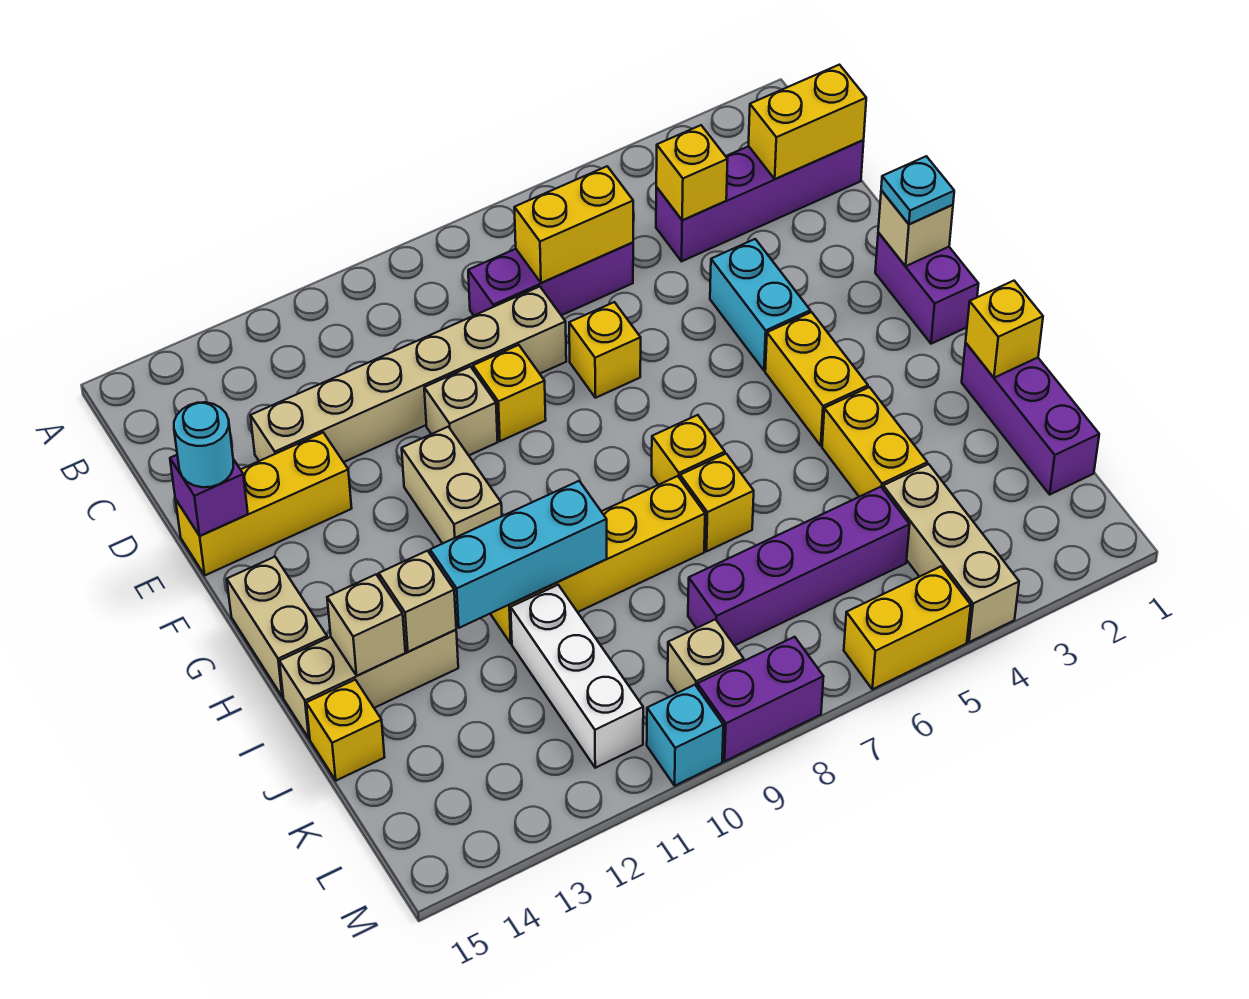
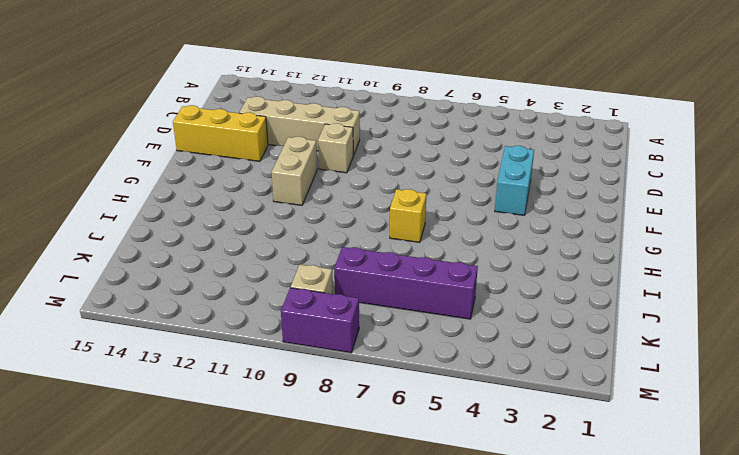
tan brick D10:D13 level 1 -> tan brick D8:D13 level 1
none -> purple brick C1:C4 level 1
none -> purple brick C6:C8 level 1
none -> yellow brick E7 level 1
none -> yellow brick E9 level 1

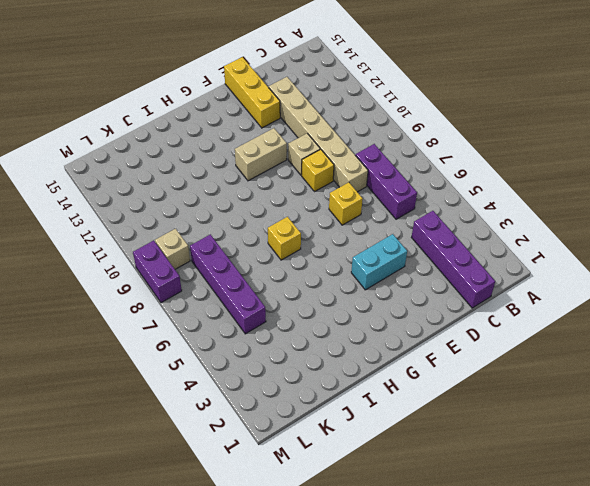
none -> purple brick F1:G1 level 1
none -> yellow brick G4:H4 level 1
none -> tan brick G15:H15 level 1
none -> purple brick I1:K1 level 1

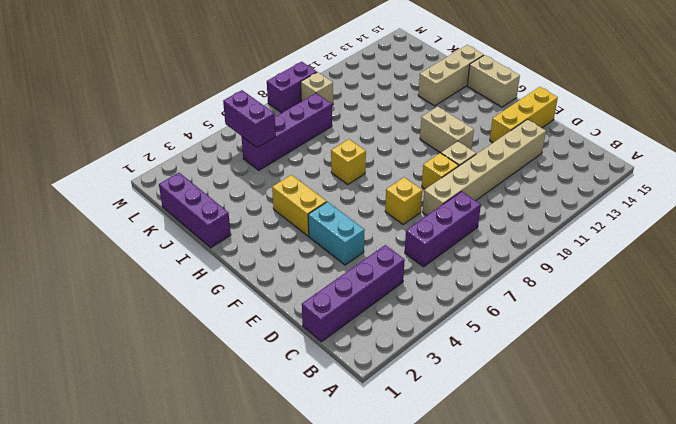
purple brick K5:L5 level 2 -> purple brick F1:G1 level 1
none -> yellow brick I4:J4 level 1
none -> yellow brick I7 level 1
none -> yellow brick I8:I11 level 1
none -> white brick J11:L11 level 1

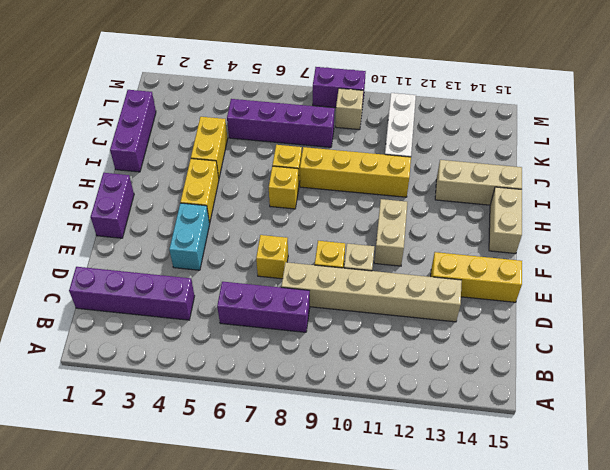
none -> yellow brick J15 level 1
none -> tan brick K4:M4 level 1
none -> yellow brick M5:M6 level 1
none -> cyan brick M10 level 1

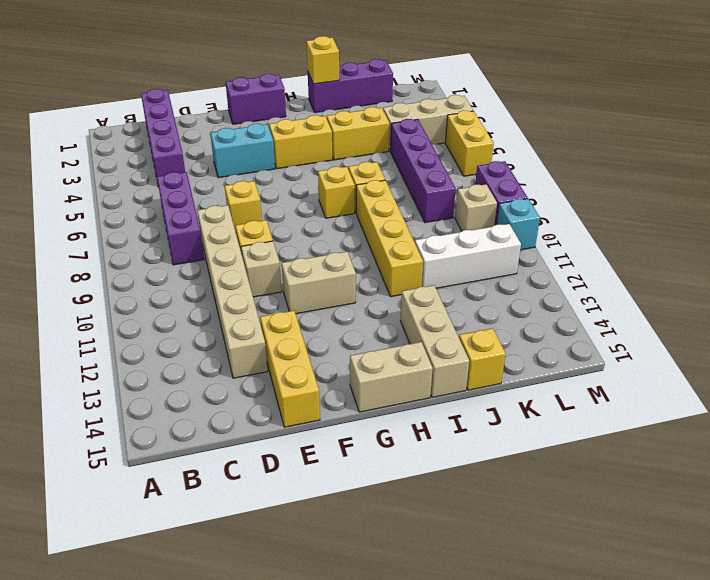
none -> yellow brick C1:C2 level 2
none -> yellow brick C4 level 2
none -> yellow brick C6:C7 level 2
none -> purple brick E15 level 2

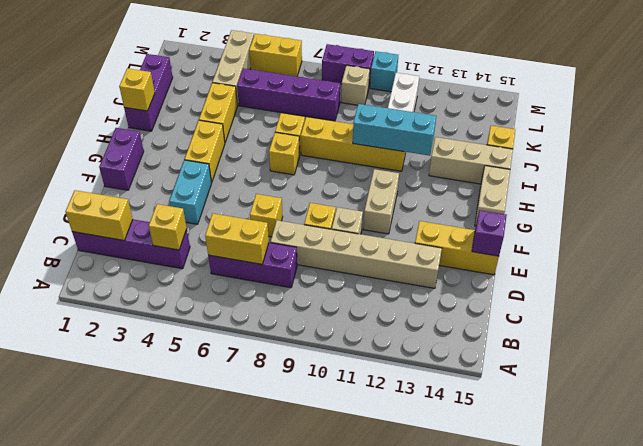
none -> tan brick F1 level 2
none -> tan brick I13 level 2
none -> tan brick I14 level 2
none -> cyan round brick E15 level 3

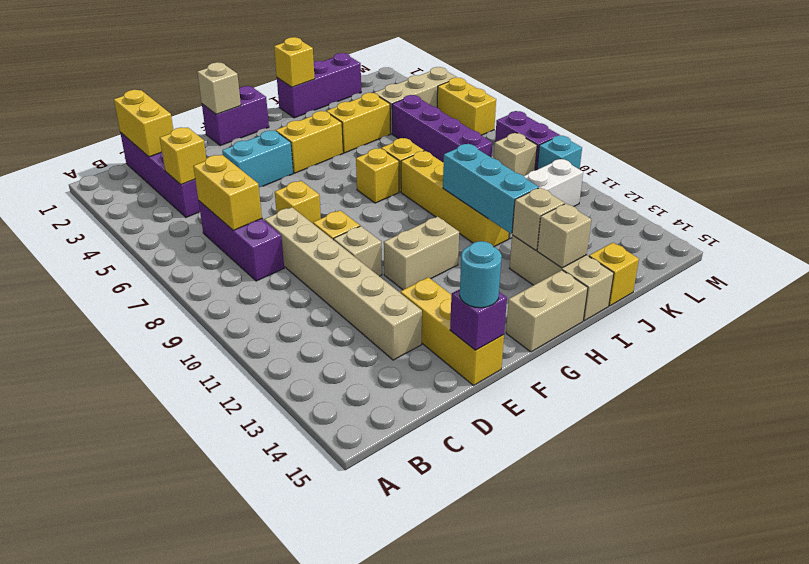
none -> cyan plate F1 level 3

